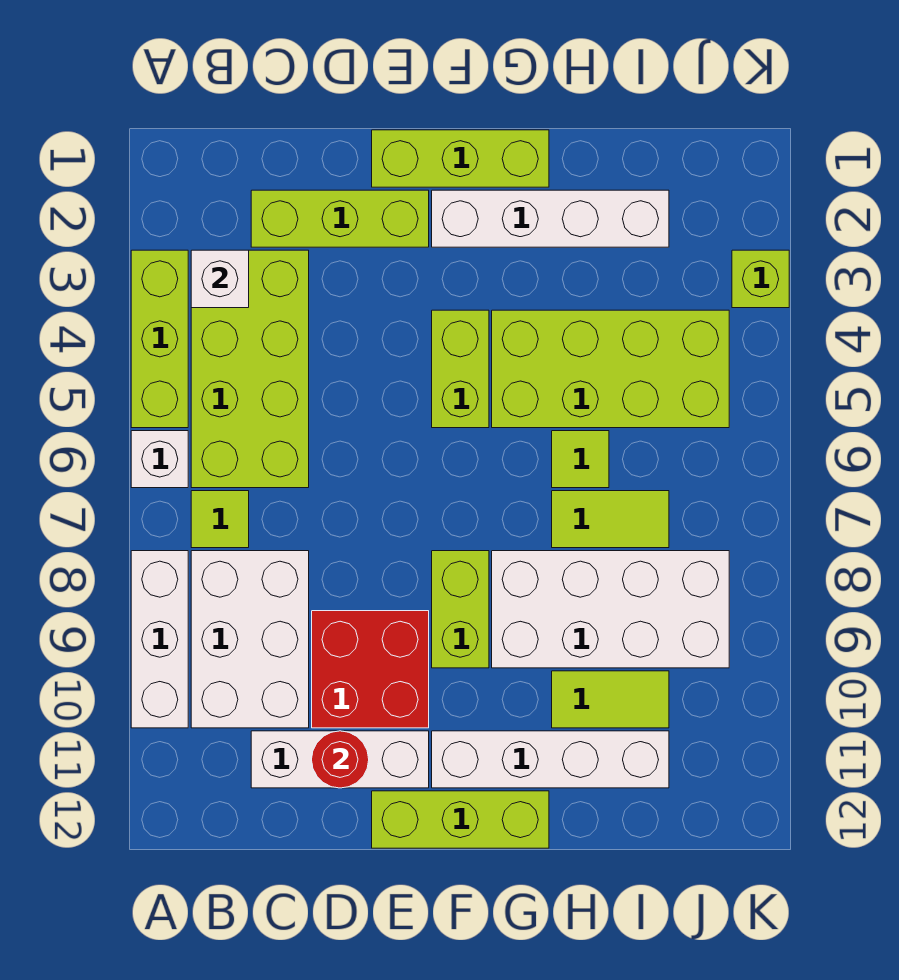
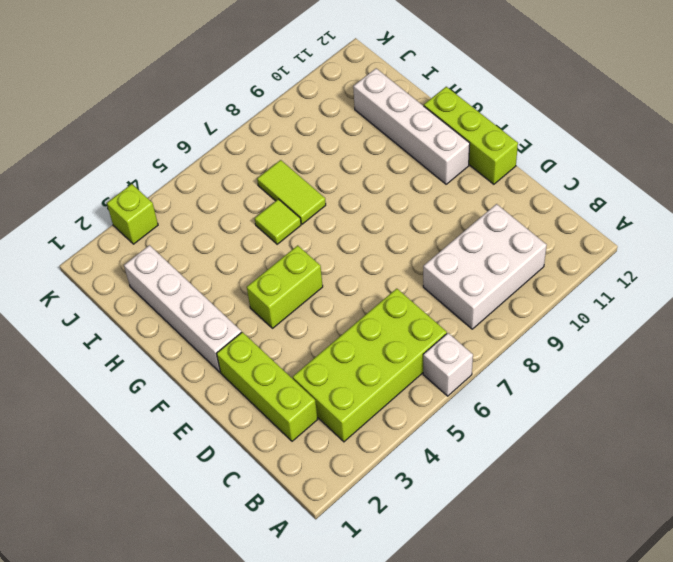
none -> lime brick A3:A5 level 1
none -> white brick A8:A10 level 1
none -> lime tile B7 level 1

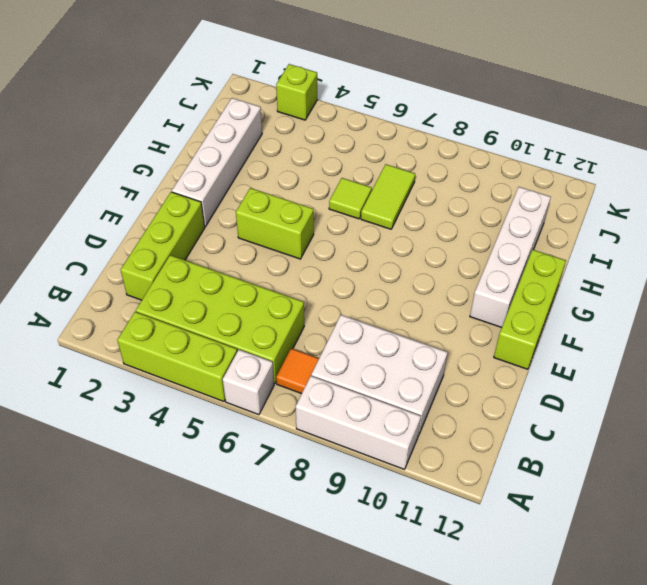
orange tile B7 level 1 -> lime tile B7 level 1
none -> white brick C11:E11 level 1
none -> red brick D9:E10 level 1
none -> lime brick E1:G1 level 1

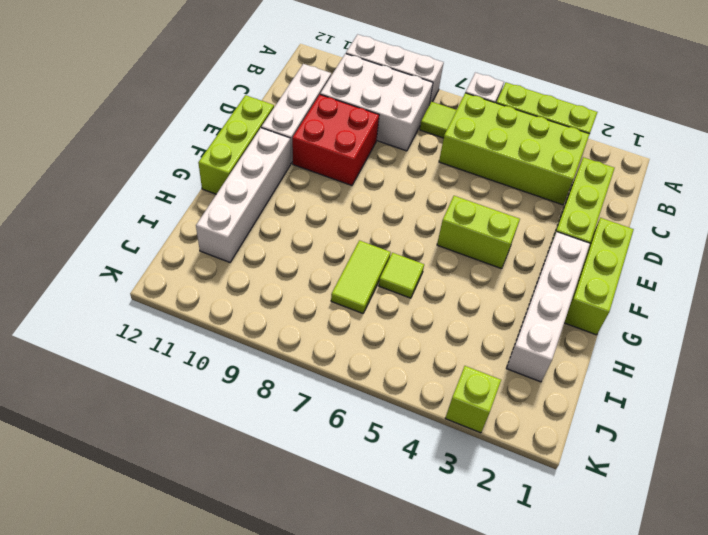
none -> lime brick F8:F9 level 1
none -> lime brick G4:J5 level 1
none -> white brick G8:J9 level 1

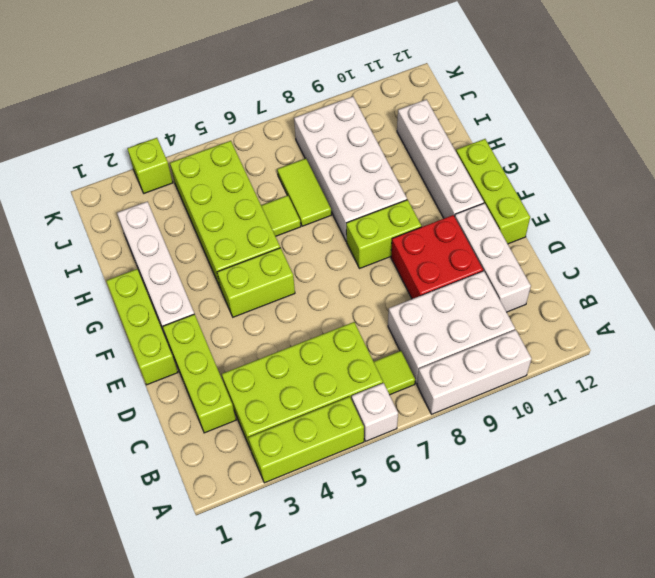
none -> lime tile H10:I10 level 1
none -> white brick B3 level 2
none -> red round brick D11 level 2

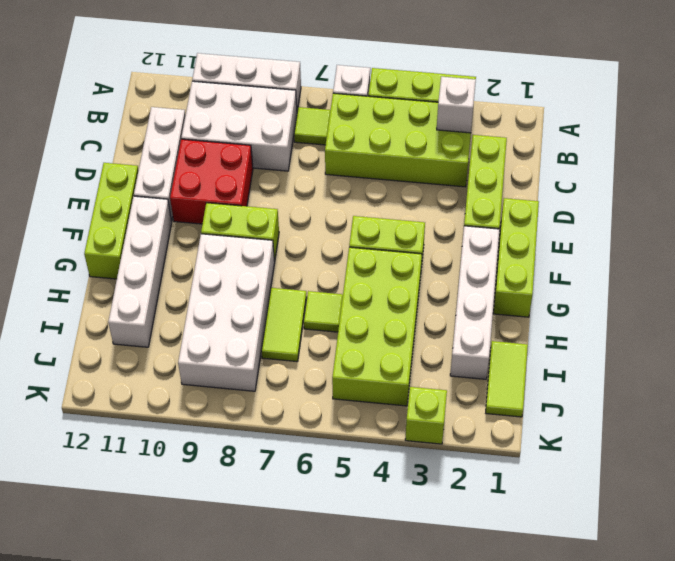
lime tile I1:J1 level 1 -> lime tile H10:I10 level 1
none -> red round brick D11 level 2

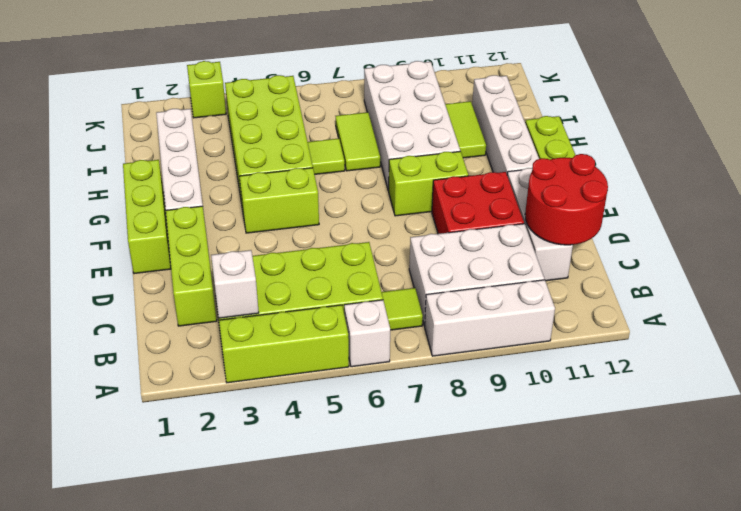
red round brick C11:D12 level 2 -> red round brick D11 level 2

